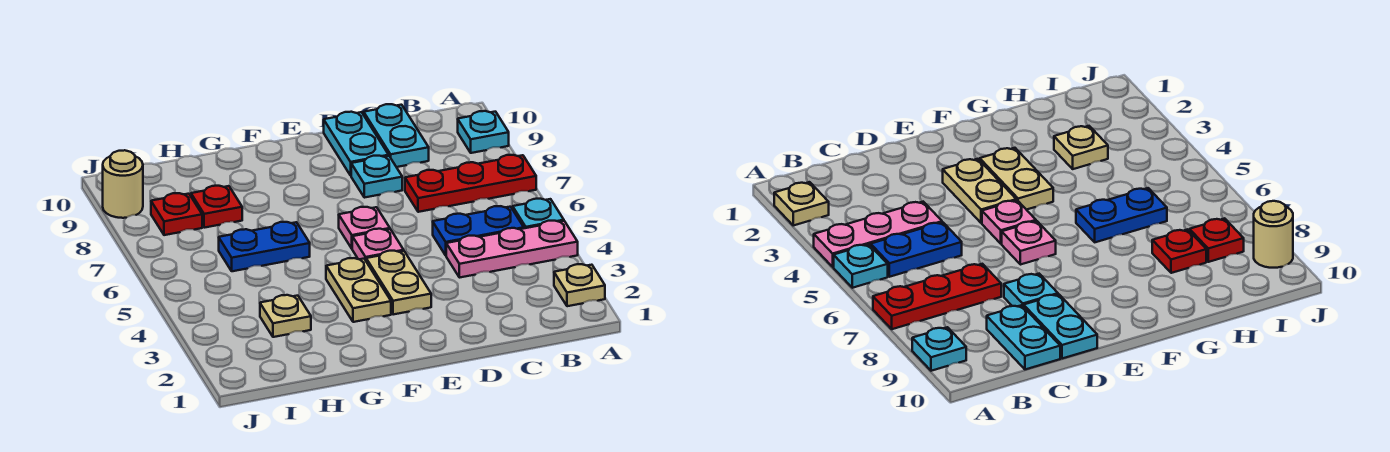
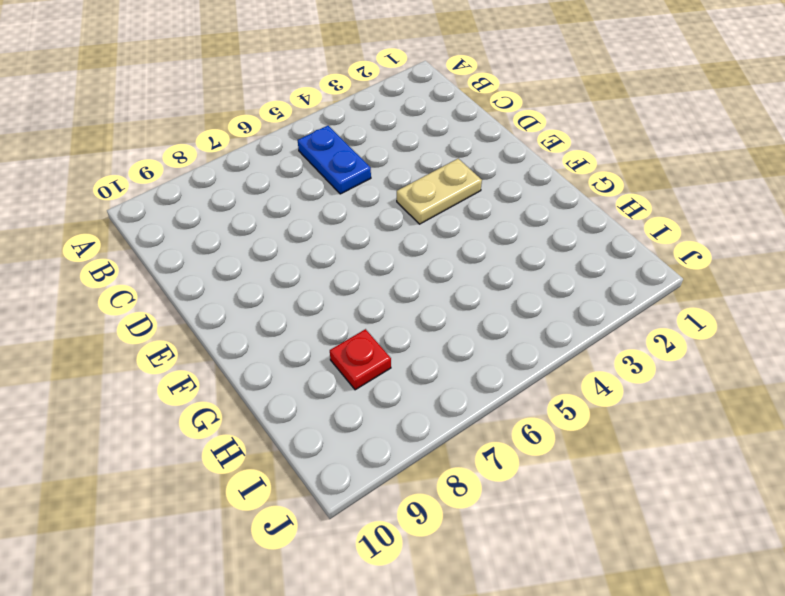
none -> tan plate A2 level 1
none -> pink plate A4:C4 level 1
none -> cyan plate A5 level 1

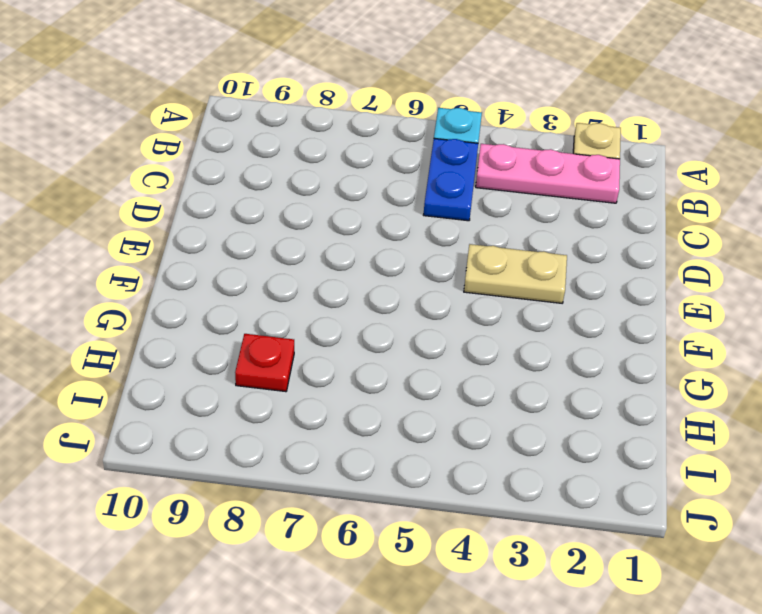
pink plate B2:B4 level 1 -> pink plate A4:C4 level 1
none -> red plate A7:C7 level 1
none -> cyan plate A9 level 1
none -> cyan plate C9:C10 level 1

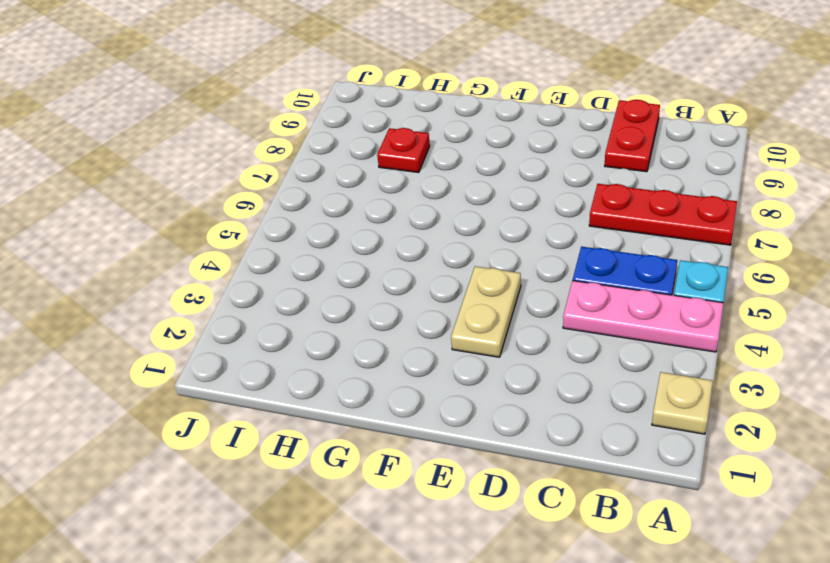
red plate C9:C10 level 1 -> cyan plate C9:C10 level 1
none -> cyan plate A9 level 1
none -> cyan plate D8 level 1
none -> cyan plate D9:D10 level 1

